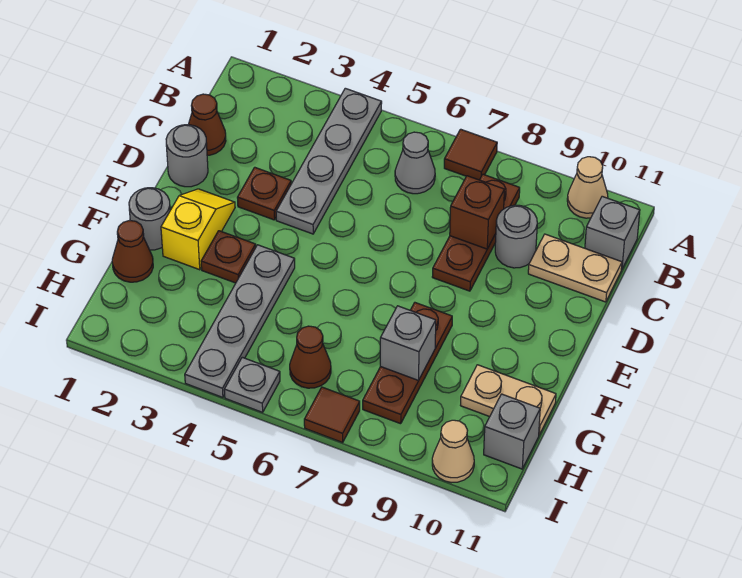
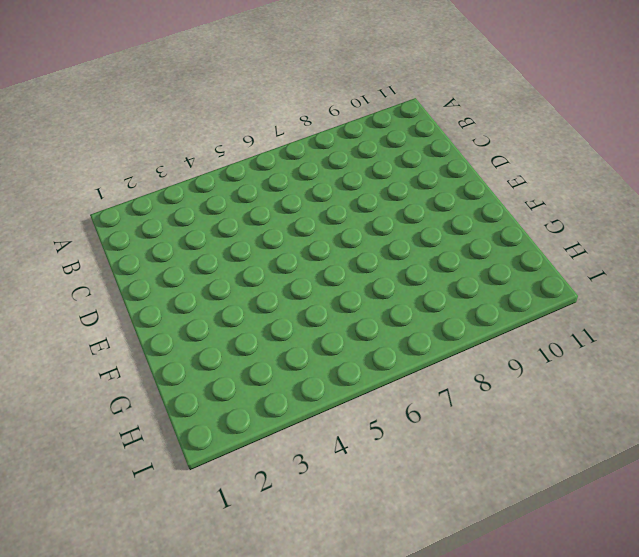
none -> grey plate A4:D4 level 1
none -> brown tile A7 level 1
none -> tan cone A10 level 1

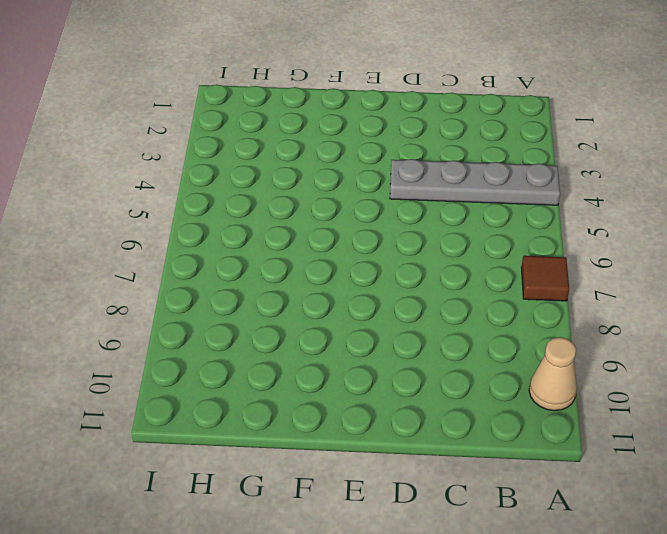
none -> grey cone B6 level 1
none -> brown plate B8:D8 level 1
none -> grey brick B11 level 1

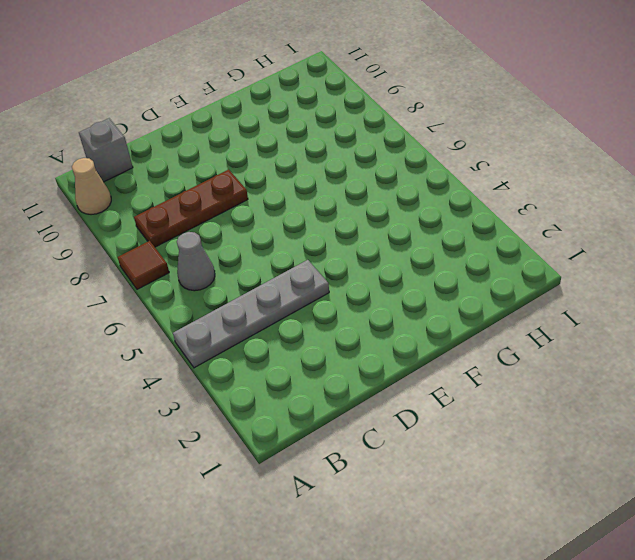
none -> brown cone C1 level 1
none -> grey round brick C9 level 1
none -> tan plate C10:C11 level 1

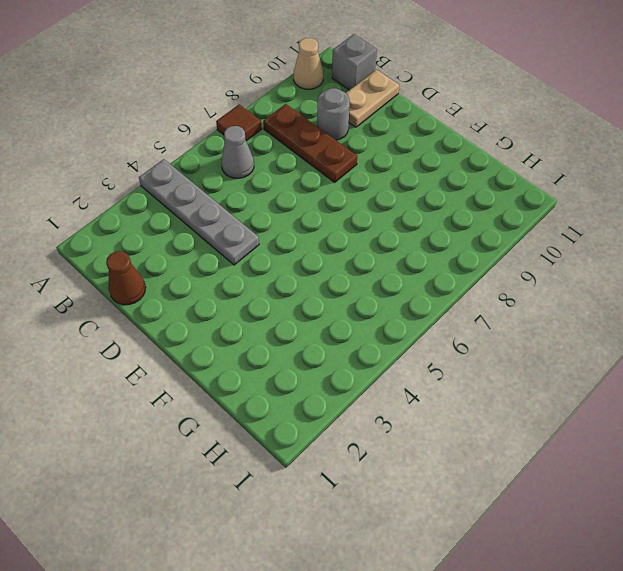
none -> grey round brick D1 level 1
none -> brown plate D3 level 1
none -> yellow slope E2:F2 level 1 top F

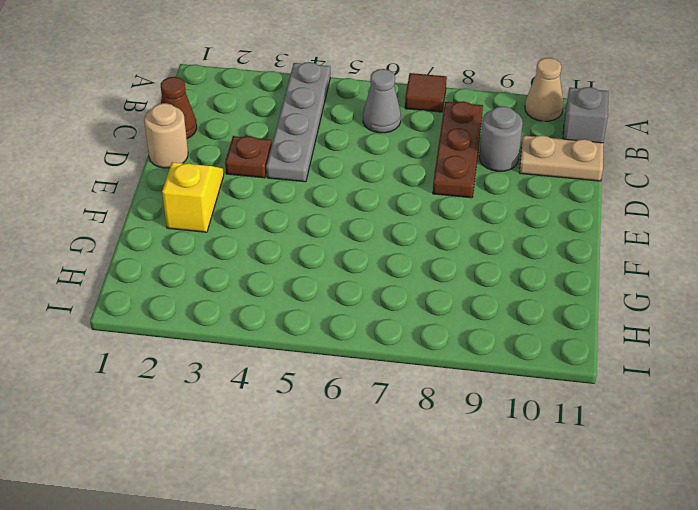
tan round brick D1 level 1 -> grey round brick D1 level 1
none -> grey round brick F1 level 1
none -> brown plate F3 level 1
none -> grey plate F4:I4 level 1

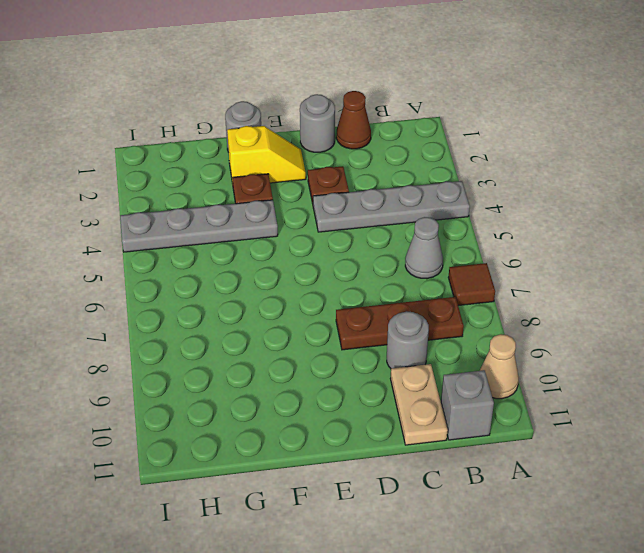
none -> brown plate F8:H8 level 1
none -> brown cone G1 level 1
none -> tan plate G10:G11 level 1

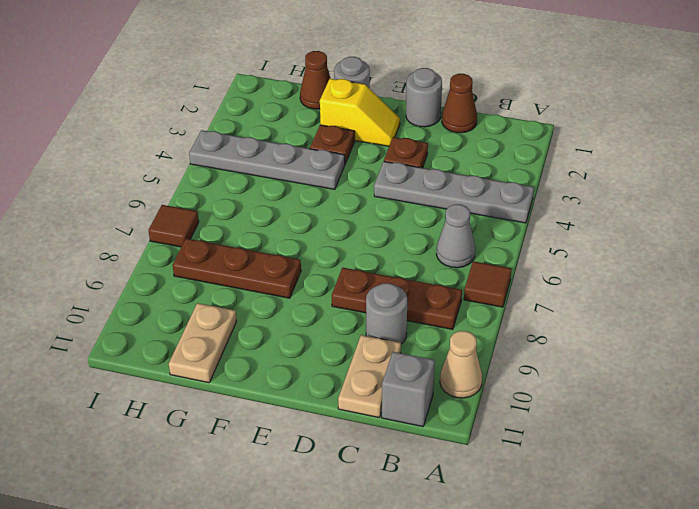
none -> brown cone H6 level 1
none -> grey brick H11 level 1
none -> grey plate I5 level 1

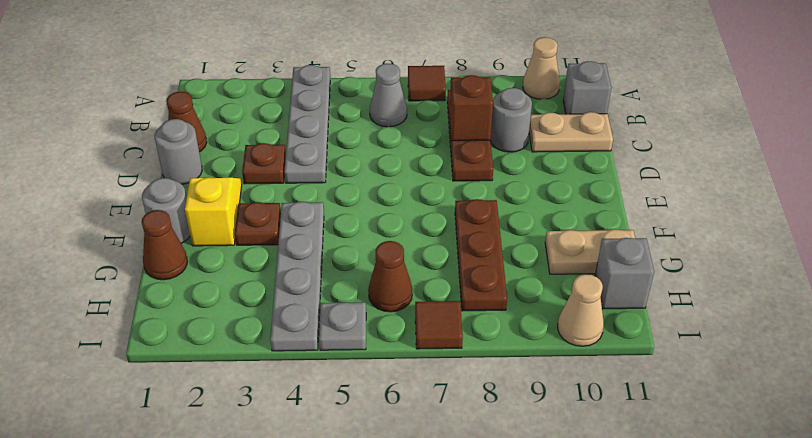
none -> grey brick G8 level 2

